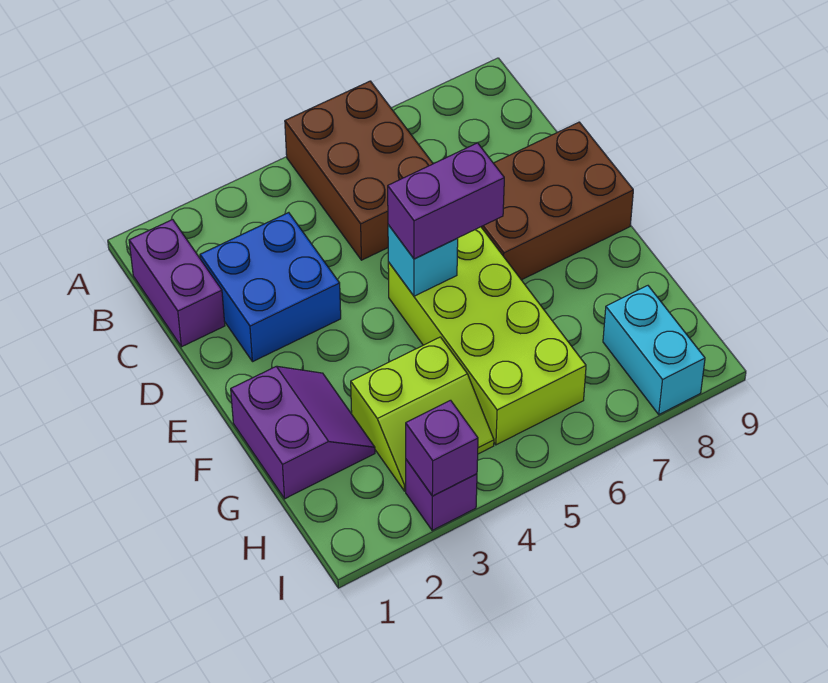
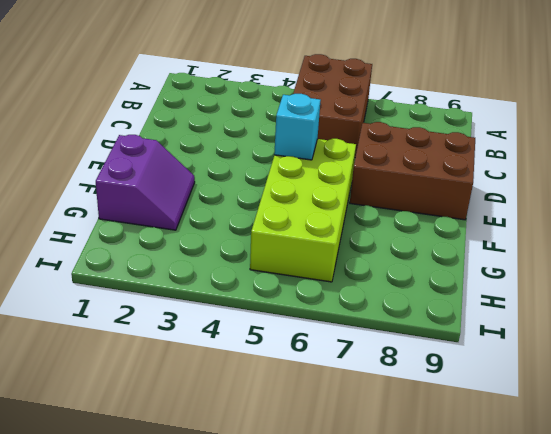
none -> purple brick B1:C1 level 1
none -> blue brick C2:D3 level 1
none -> lime slope G3:H4 level 1 top G

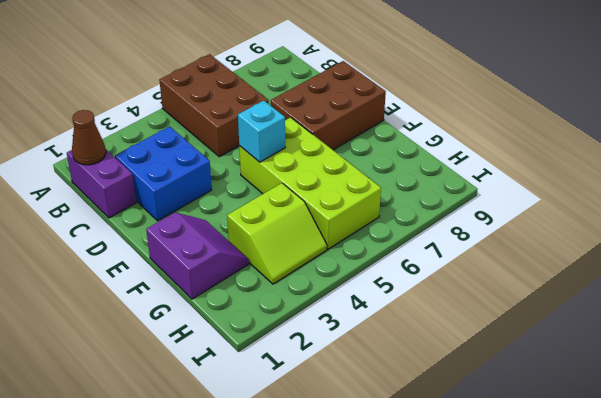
brown cone B1 level 2 -> none
none -> cyan brick H8:I8 level 1
none -> purple brick I3 level 1
none -> purple brick I3 level 2

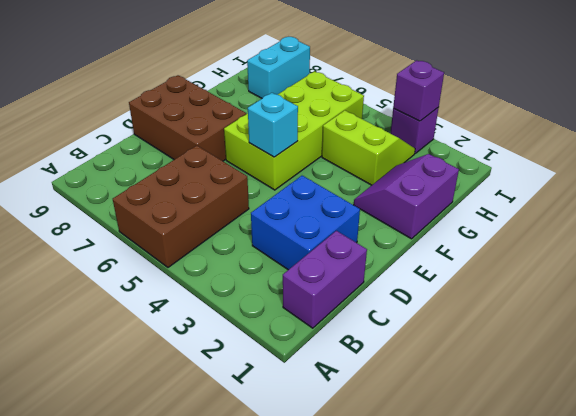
none -> purple brick E5:E6 level 3

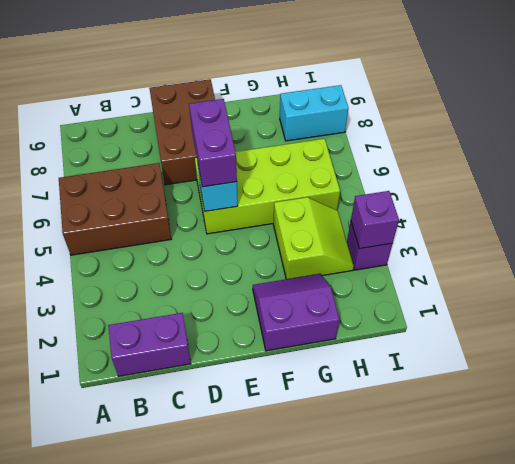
none -> blue brick C2:D3 level 1

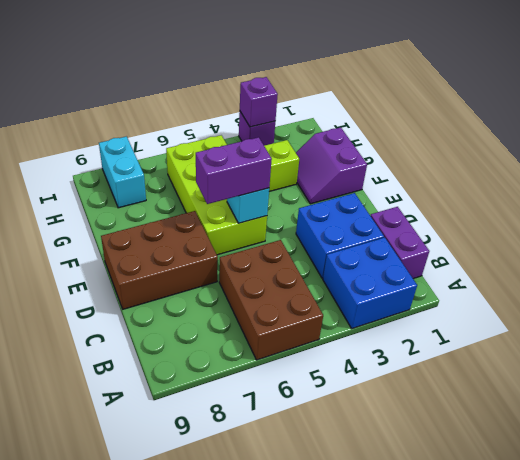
blue brick A2:B3 level 1 -> none

